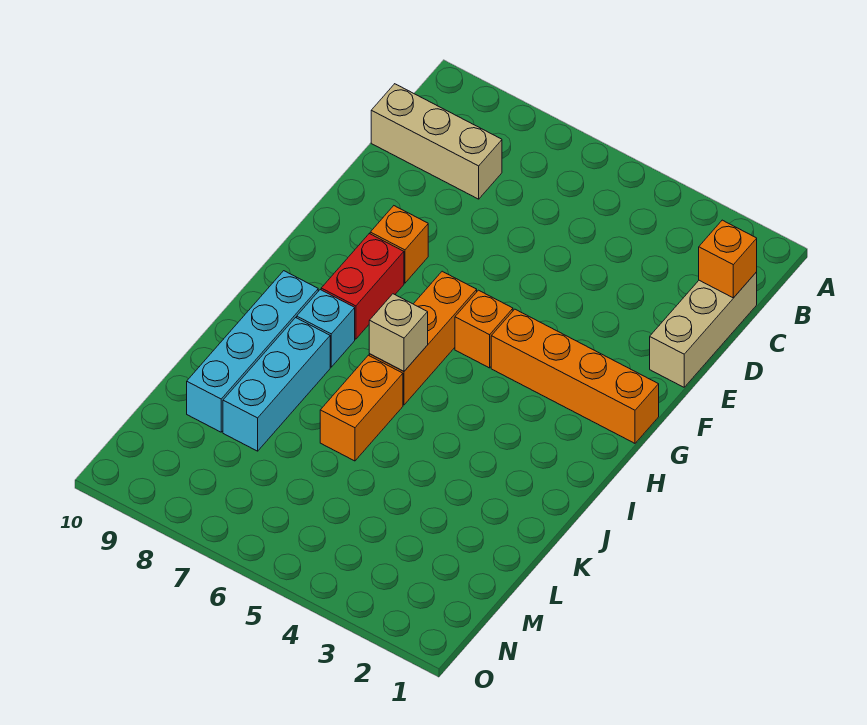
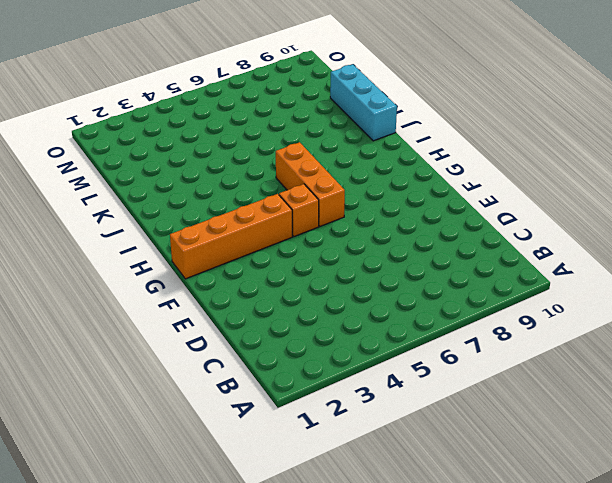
cyan brick J10:L10 level 1 -> cyan brick J8:L8 level 1
none -> tan brick C1:E1 level 1
none -> tan brick C8:C10 level 1
none -> orange brick F8 level 1

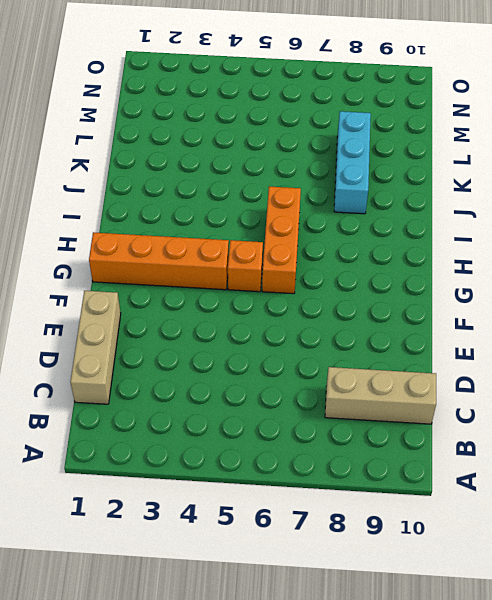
none -> orange brick F8 level 1
none -> red brick G8:H8 level 1
none -> cyan brick I8 level 1

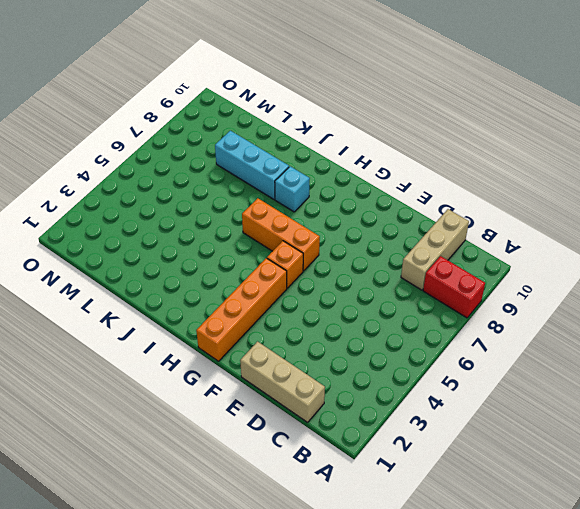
red brick A8:B8 level 1 -> red brick G8:H8 level 1
none -> orange brick F8 level 1
none -> cyan brick I9:L9 level 1
none -> orange brick J6:K6 level 1

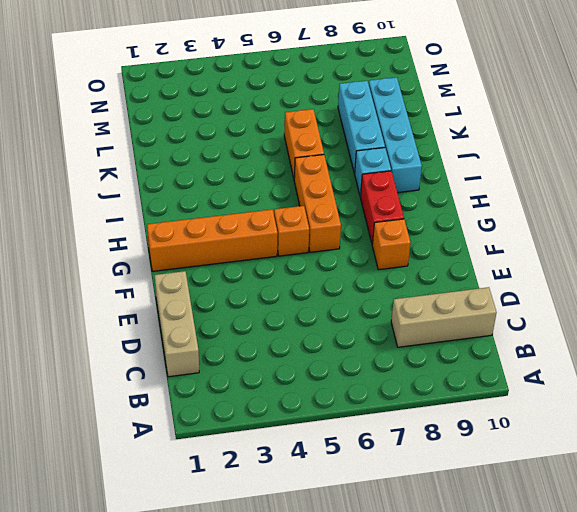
none -> orange brick C1 level 2
none -> tan brick I6 level 2

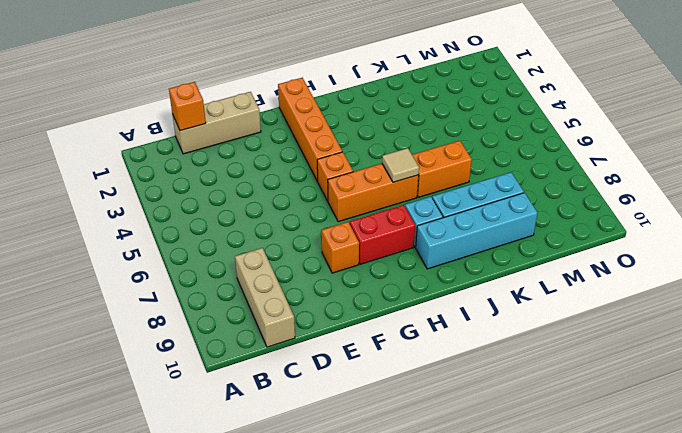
tan tile I6 level 2 -> tan brick I6 level 2

